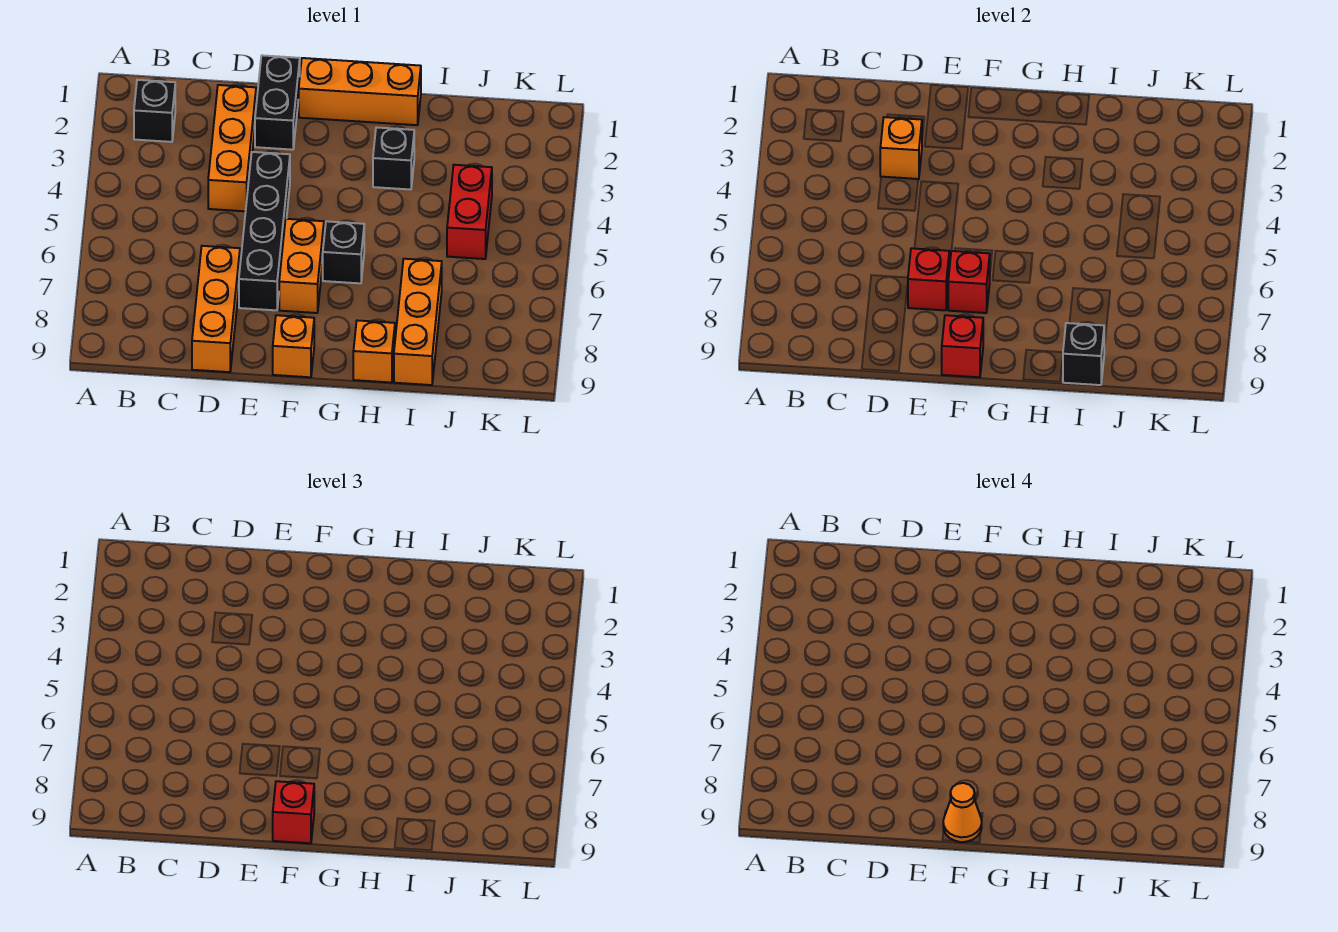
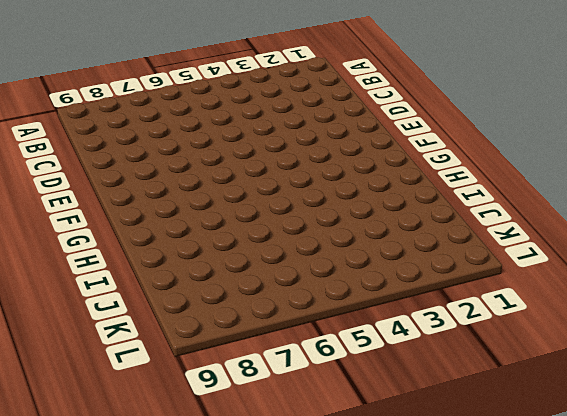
none -> black brick B2 level 1
none -> orange brick D2:D4 level 1
none -> orange brick D7:D9 level 1

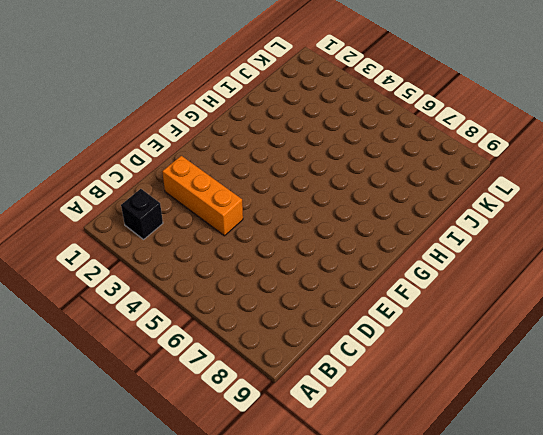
none -> orange brick D7:D9 level 1
none -> black brick E1:E2 level 1
none -> black brick E4:E7 level 1

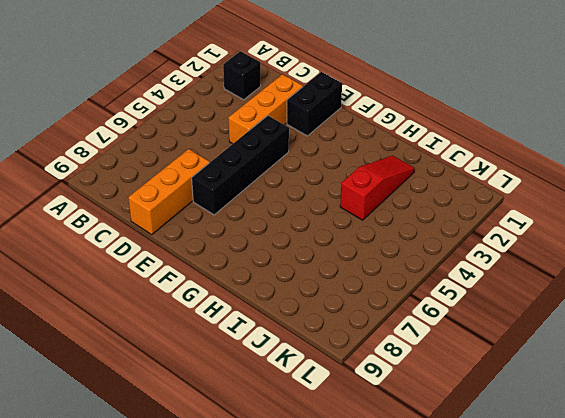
red slope I2:I4 level 1 top 4 -> none
none -> orange brick F1:H1 level 1
none -> orange brick F6:F7 level 1
none -> orange brick F9 level 1

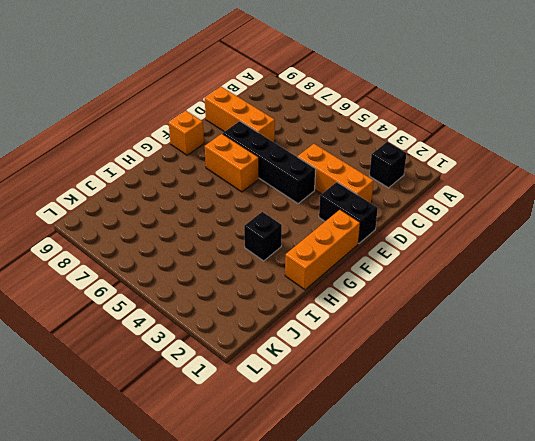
none -> black brick G6 level 1
none -> orange brick H9 level 1
none -> orange brick I7:I9 level 1

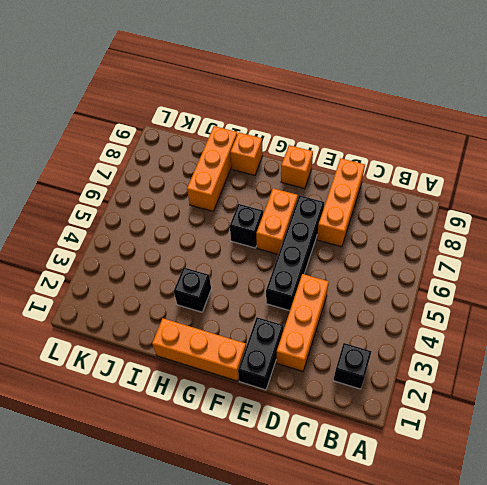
none -> red brick J4:J5 level 1
none -> orange brick D3 level 2
none -> red brick E7 level 2

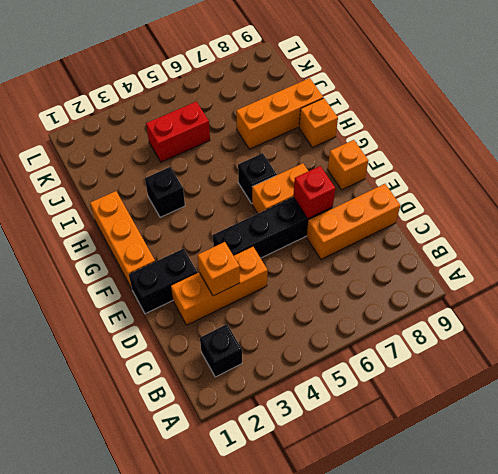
none -> red brick F7 level 2
none -> red brick F9 level 2
none -> black brick I9 level 2

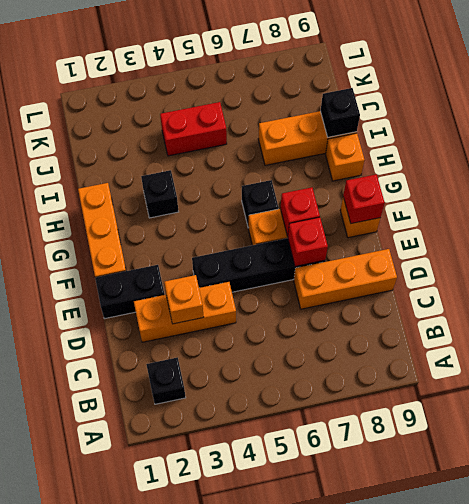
none -> red brick F9 level 3
none -> orange cone F9 level 4

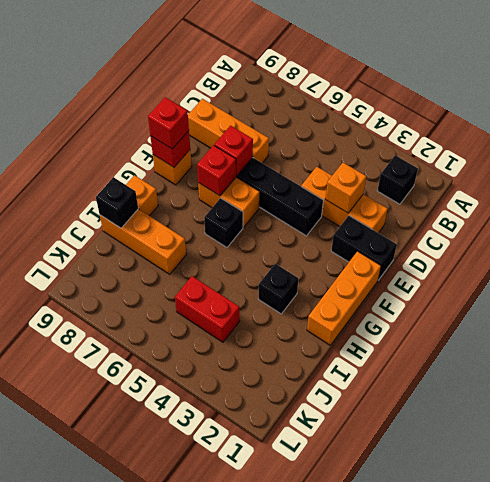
none -> orange cone F9 level 4

